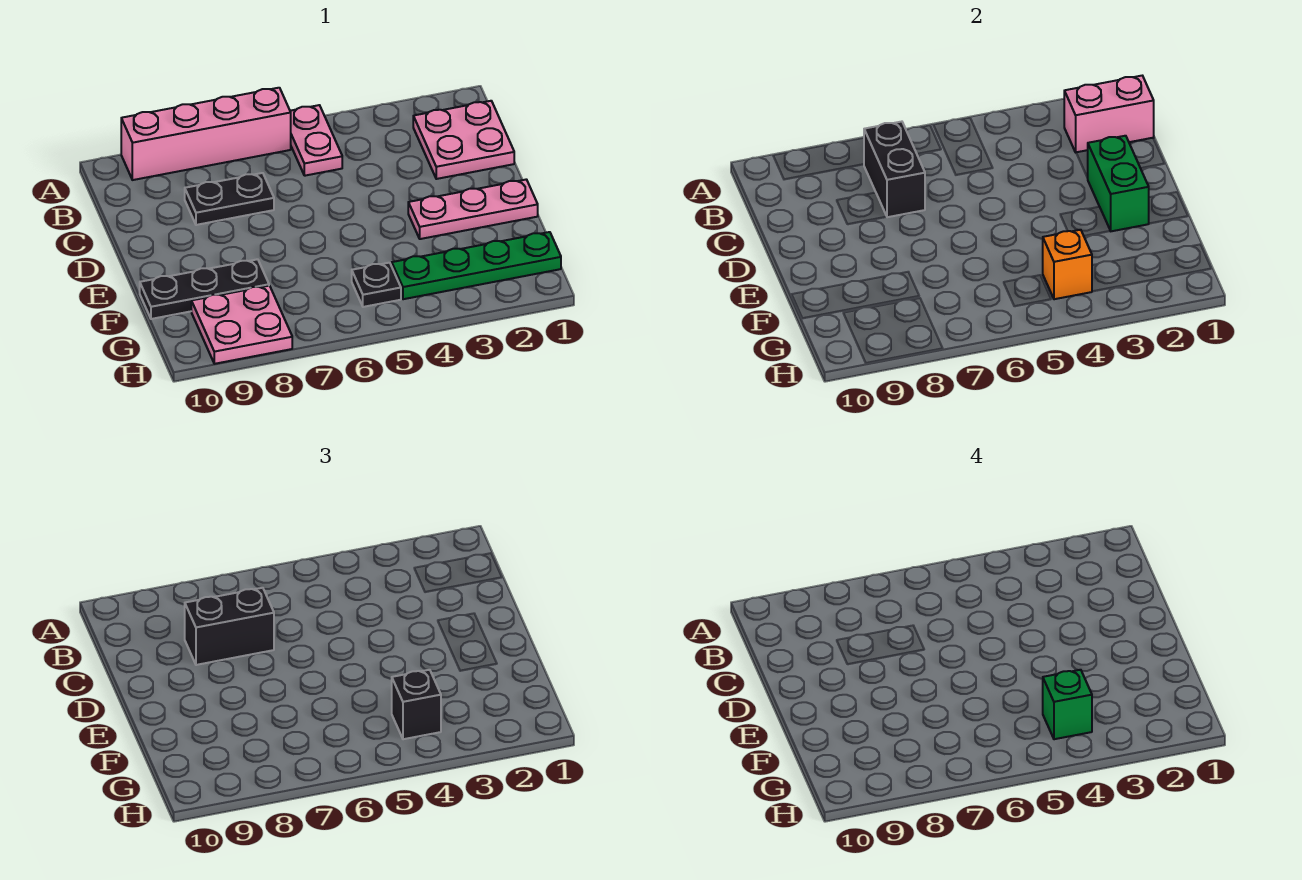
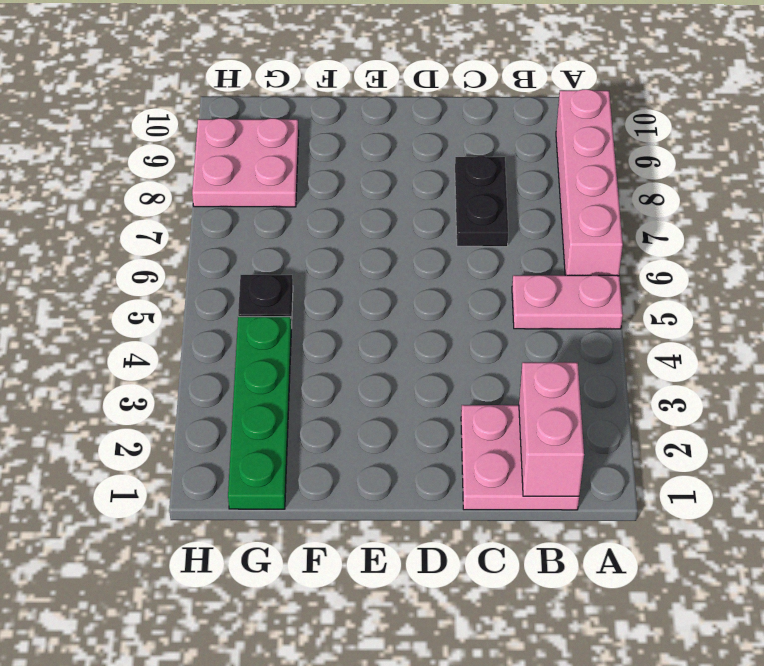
none -> pink plate E1:E3 level 1
none -> black plate F8:F10 level 1
none -> black brick B7:C7 level 2

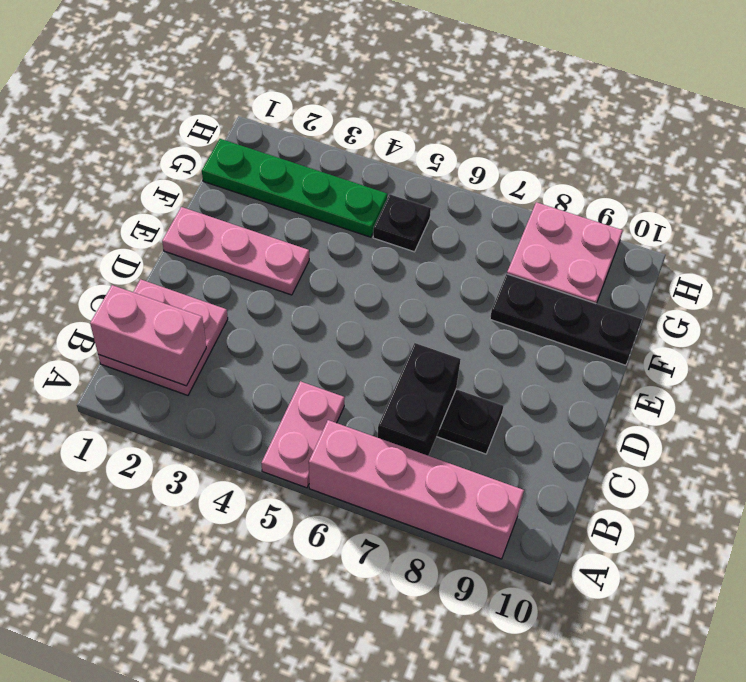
none -> green brick D2:E2 level 2
none -> orange brick G4 level 2
none -> black brick C7:C8 level 3

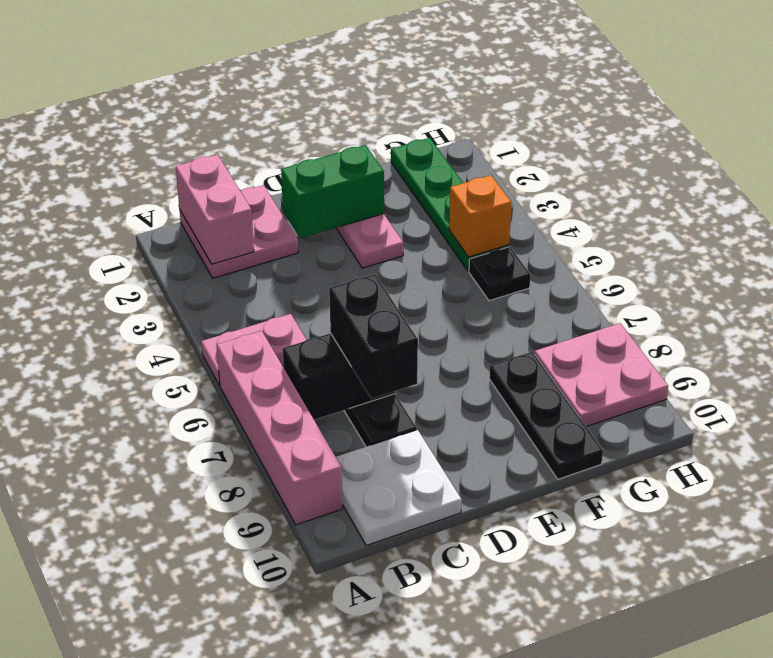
white plate B9:C10 level 1 -> none
none -> black brick G4 level 3
none -> green brick G4 level 4

